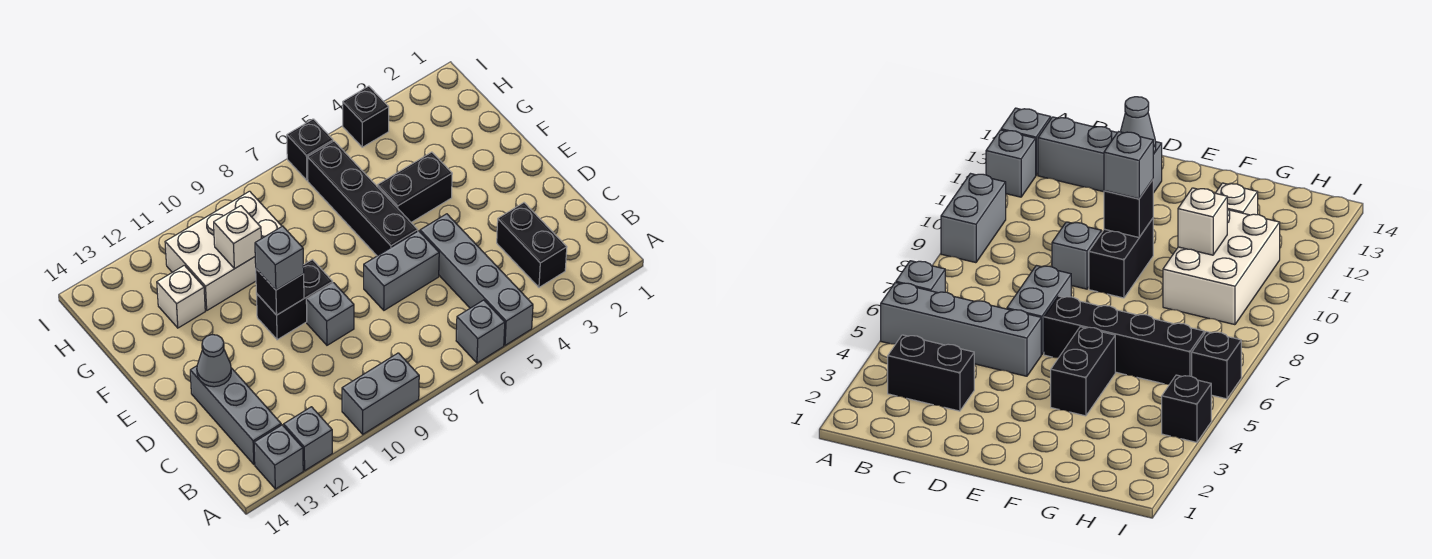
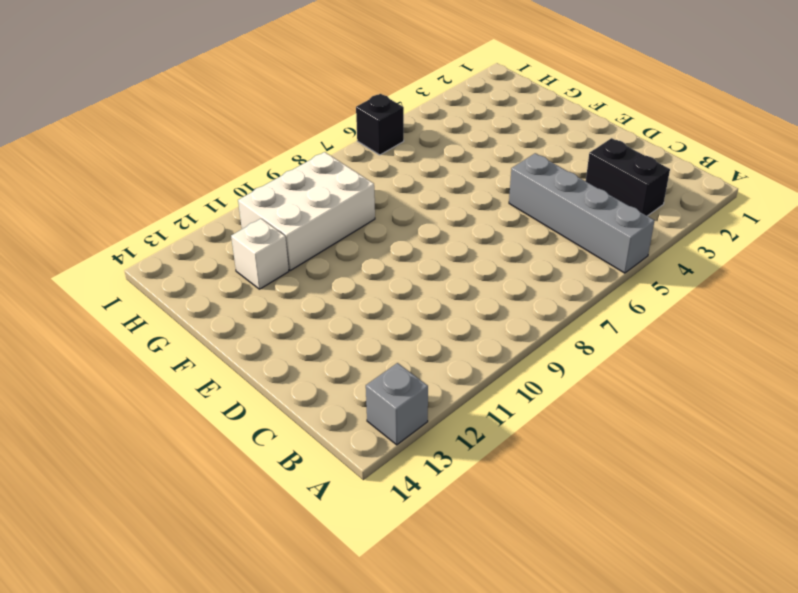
none -> grey brick A6 level 1
none -> grey brick A9:A10 level 1
none -> grey brick A12 level 1

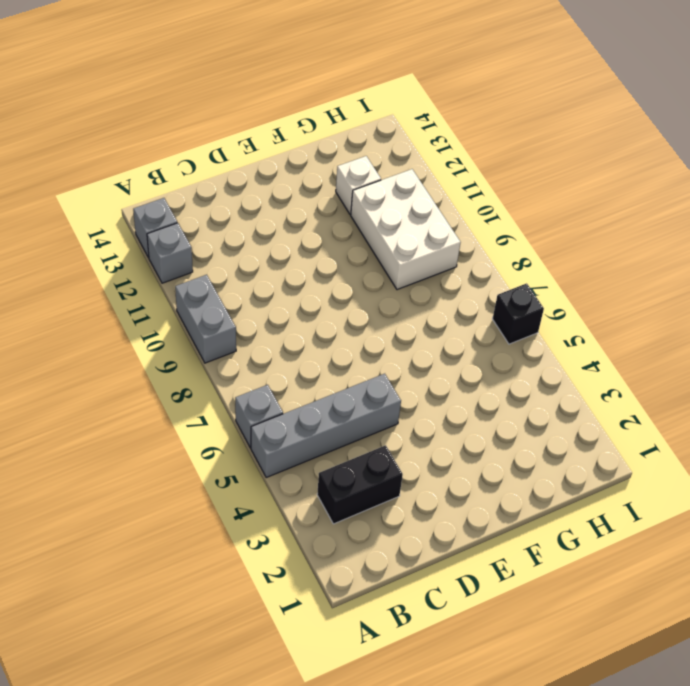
none -> grey brick B13:D13 level 1
none -> grey brick D6:D7 level 1
none -> grey brick D9 level 1

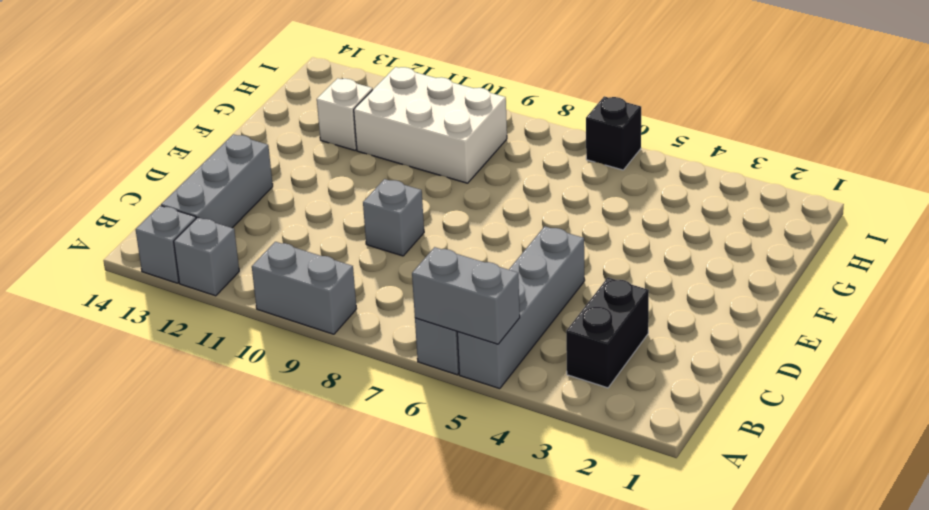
grey brick A5:A6 level 2 -> grey brick D6:D7 level 1
none -> black brick E6:H6 level 1
none -> black brick E9:E10 level 1
none -> black brick F4:F5 level 1

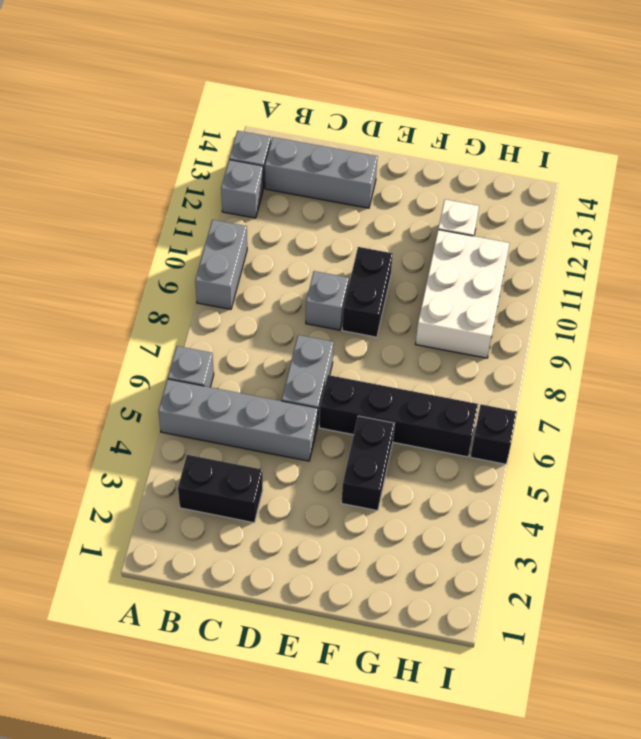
none -> black brick I4 level 1
none -> grey cone D13 level 2
none -> black brick E10 level 2

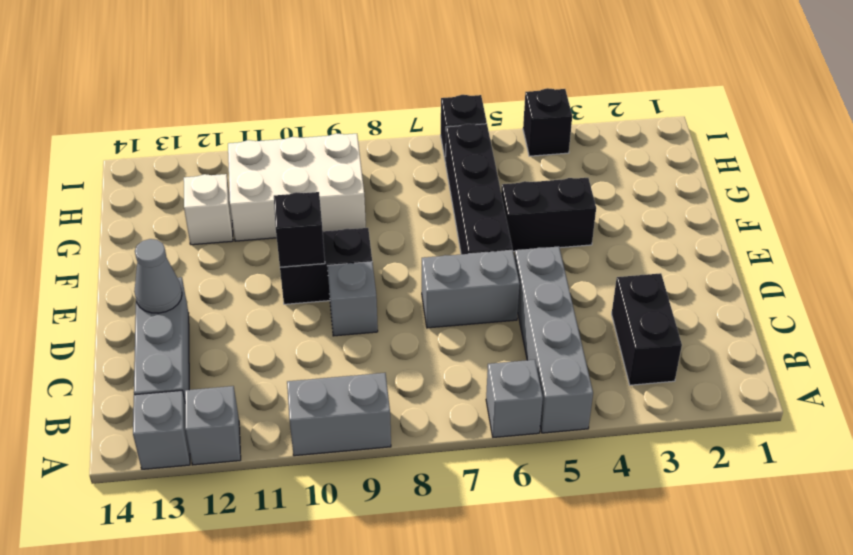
none -> white brick G10 level 2
none -> grey brick E10 level 3

